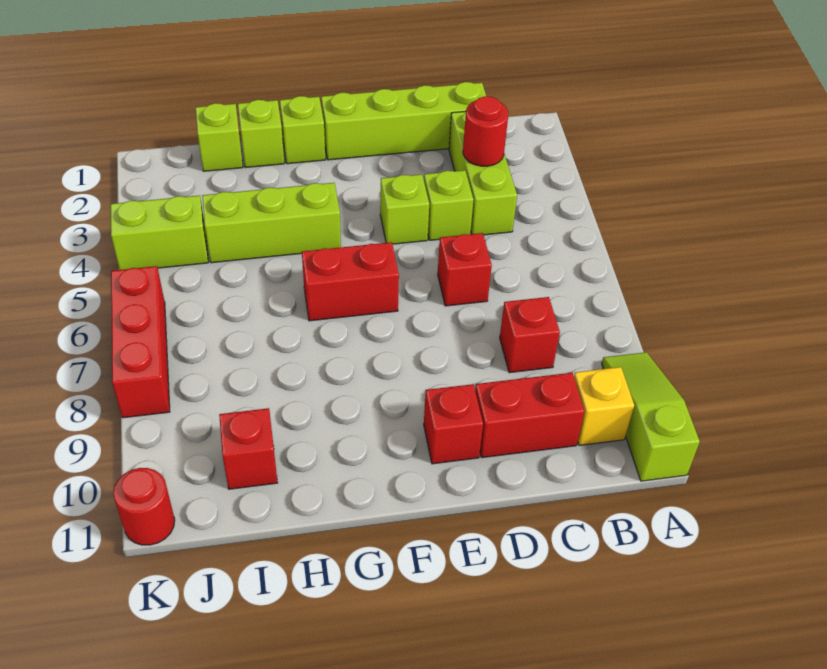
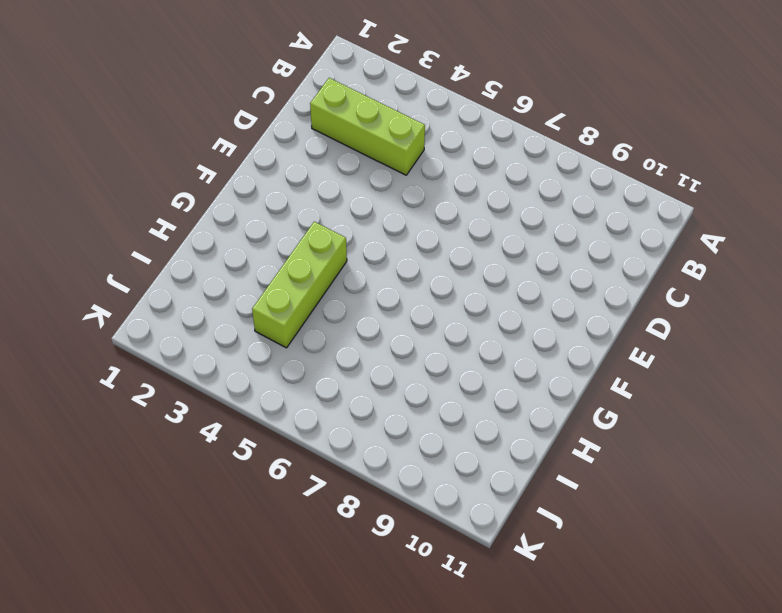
none -> lime slope A9:A11 level 1 top 11
none -> yellow brick B10 level 1
none -> lime brick C1:F1 level 1

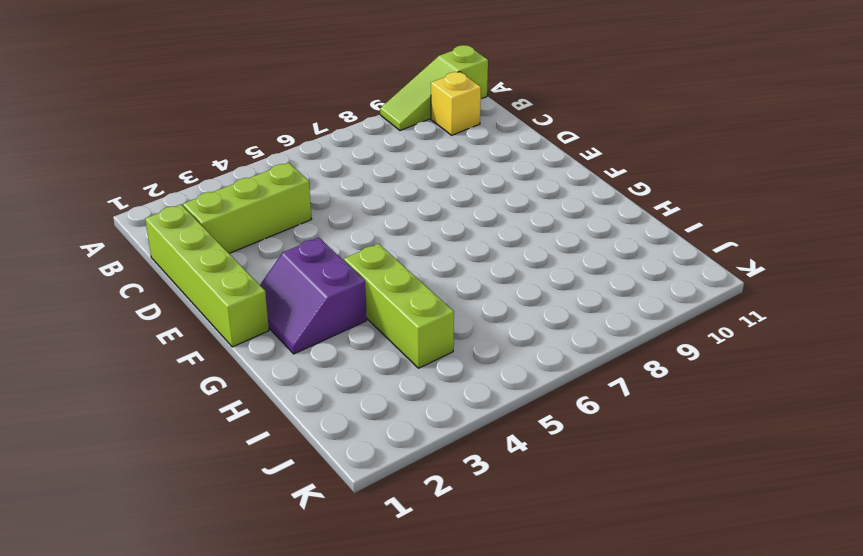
purple slope F2:G3 level 1 top 3 -> none
none -> red brick C8 level 1
none -> red brick C10:D10 level 1
none -> lime brick D4 level 1

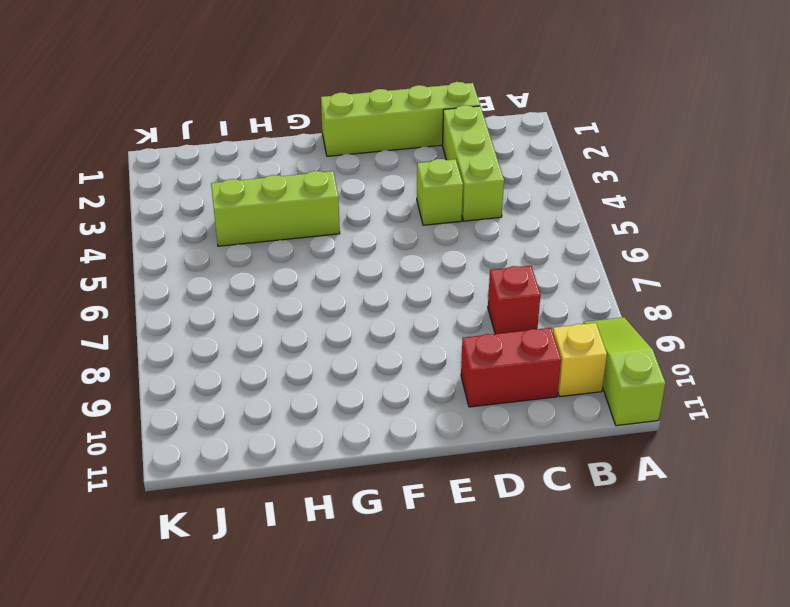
none -> red brick D6 level 1
none -> lime brick E4 level 1
none -> red brick E10 level 1

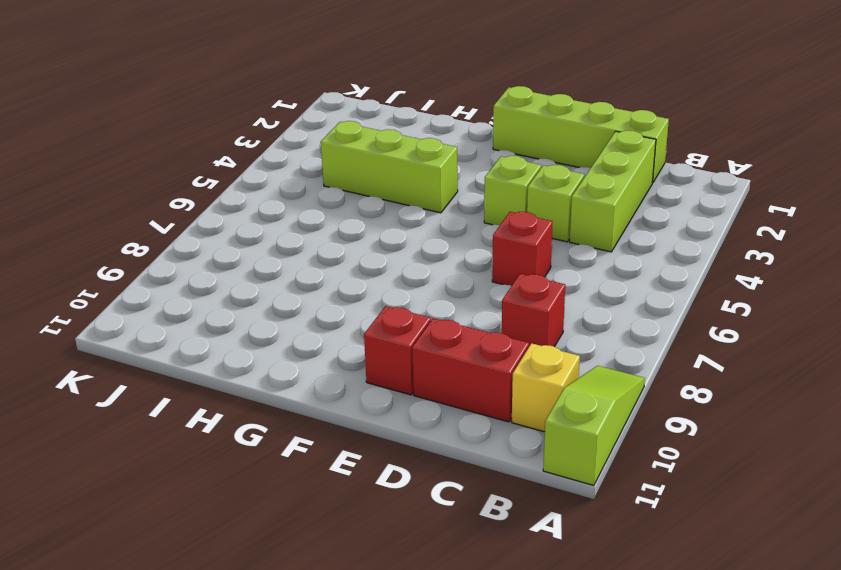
none -> red brick F6:G6 level 1
none -> lime brick G1 level 1
none -> lime brick H1 level 1

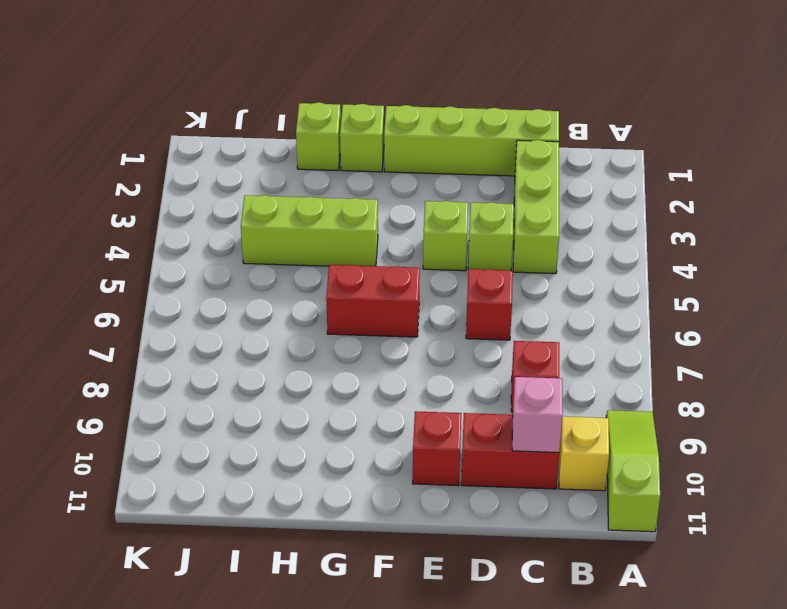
pink brick C10 level 2 -> none
none -> lime brick I1 level 1
none -> red brick I10 level 1
none -> lime brick J4:K4 level 1

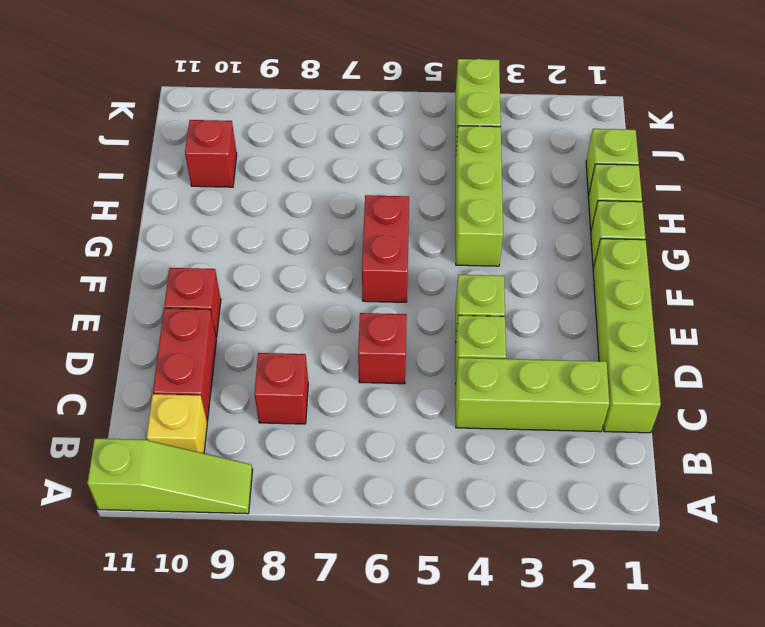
none -> red brick K6:K8 level 1
none -> red round brick K11 level 1
none -> red round brick C3 level 2

